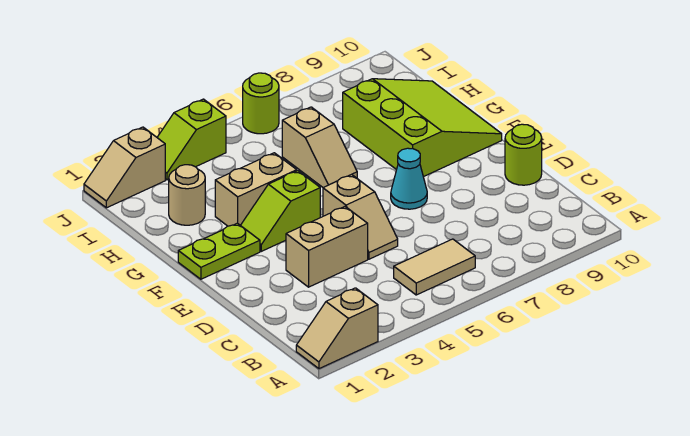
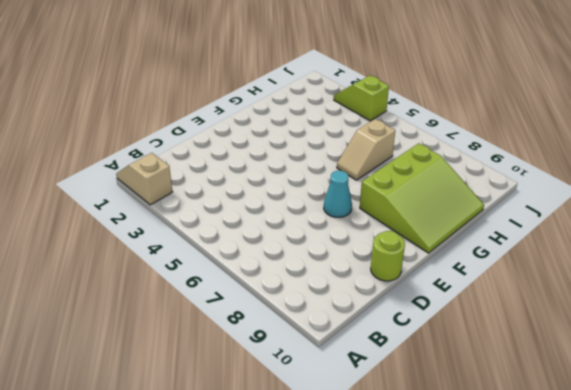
none -> tan tile B5:B6 level 1
none -> tan brick D3:D4 level 1
none -> tan slope D5:E5 level 1 top E

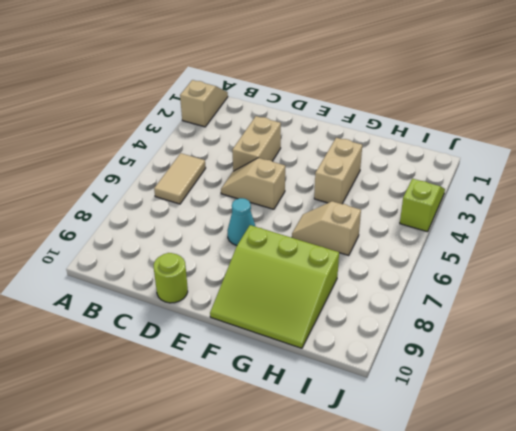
none -> lime plate F1:F2 level 1
none -> lime slope F3:F4 level 1 top 4
none -> tan round brick H2 level 1

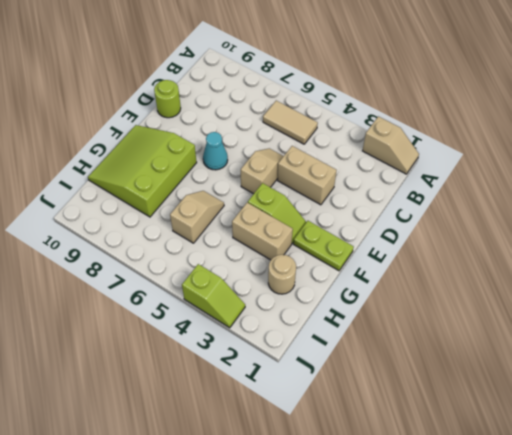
none -> tan slope J1:J2 level 1 top 2
none -> lime round brick J6 level 1

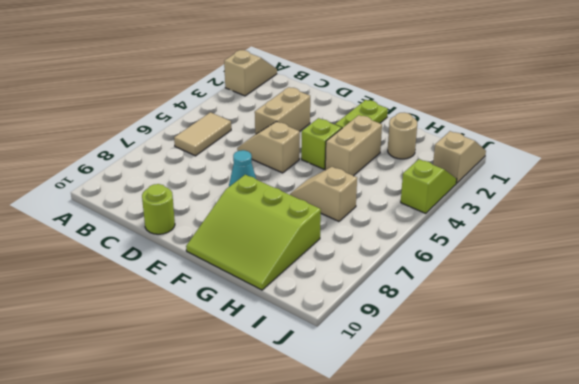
none -> lime round brick J6 level 1

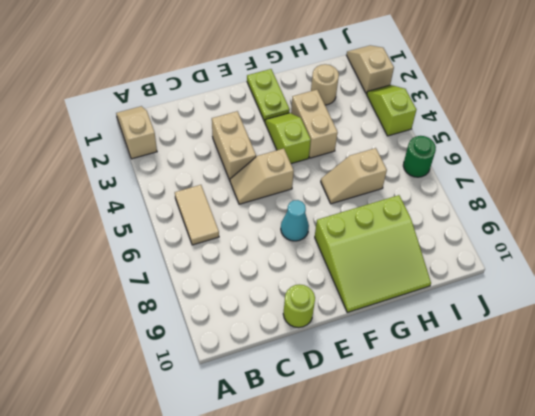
green round brick J6 level 1 -> lime round brick J6 level 1

